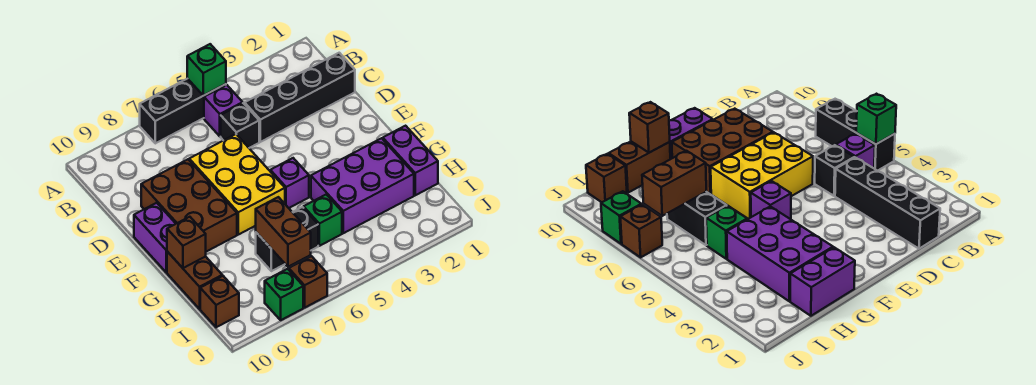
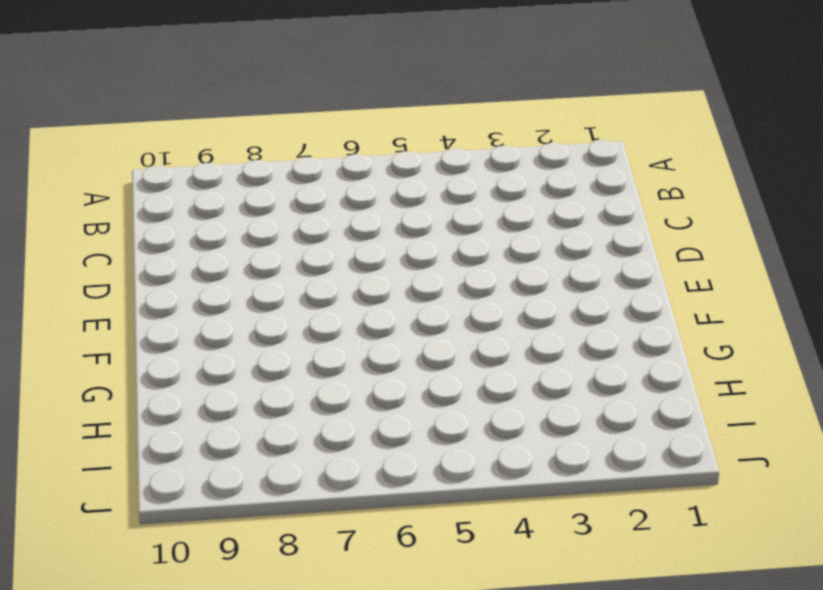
none -> black brick A5:A7 level 1
none -> purple brick B5 level 1
none -> black brick C1:C4 level 1

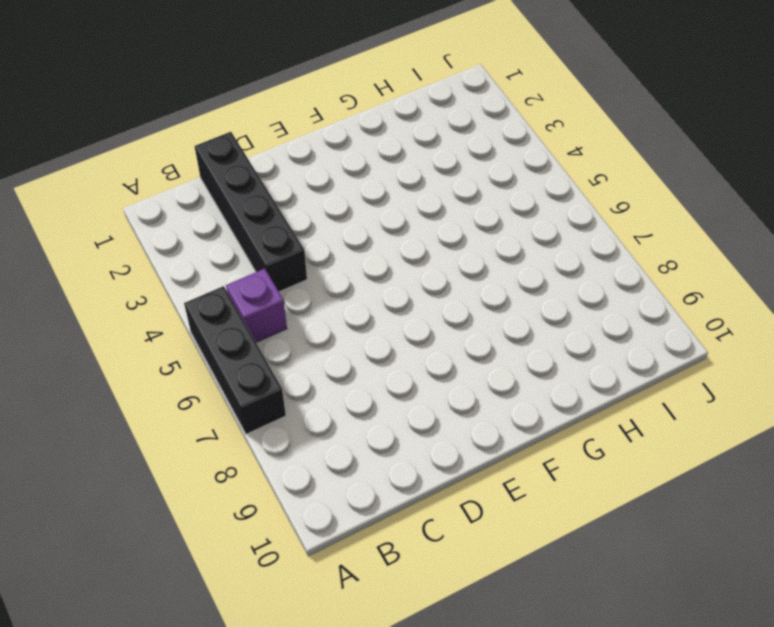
none -> black brick C5 level 1
none -> yellow brick D6:F7 level 1
none -> brown brick D8:F9 level 1

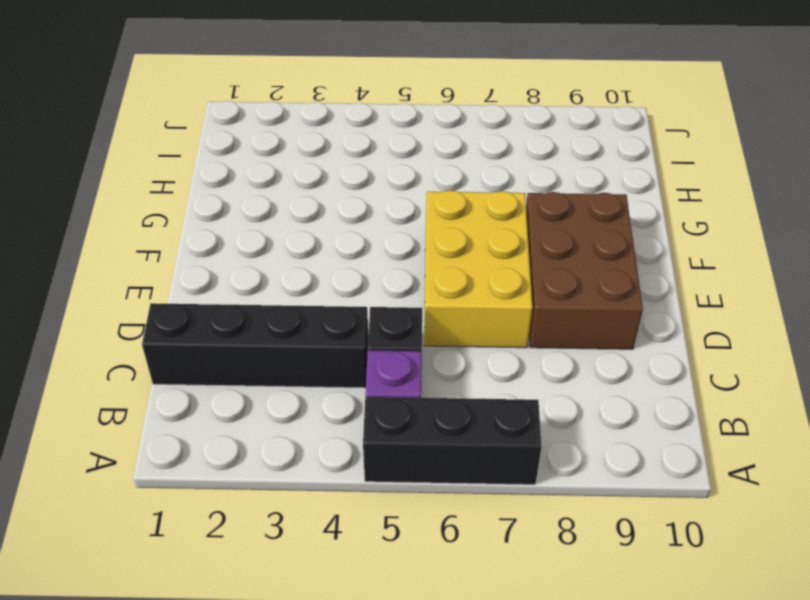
none -> purple brick E10:F10 level 1
none -> purple brick F5 level 1
none -> purple brick G1:H1 level 1

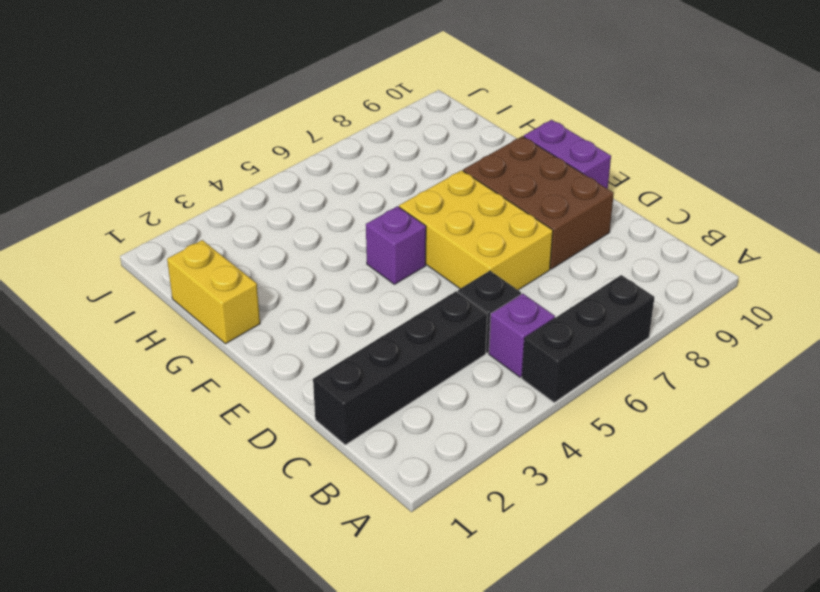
yellow brick G1:H1 level 1 -> purple brick G1:H1 level 1
none -> purple brick G2:H4 level 1
none -> brown brick G10:H10 level 1
none -> green brick H5 level 1

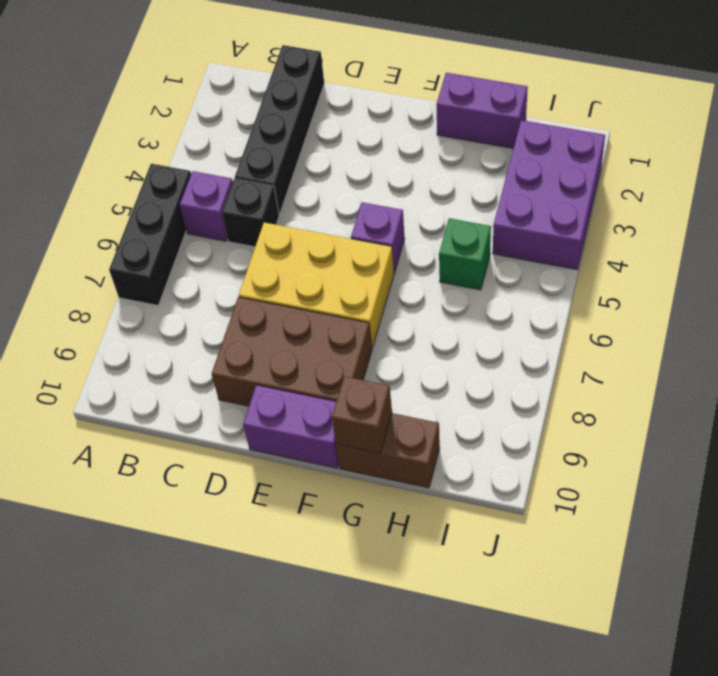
purple brick I2:J4 level 1 -> purple brick G2:H4 level 1
none -> black brick H6:H7 level 1
none -> brown brick I10 level 1
none -> brown brick J7 level 1

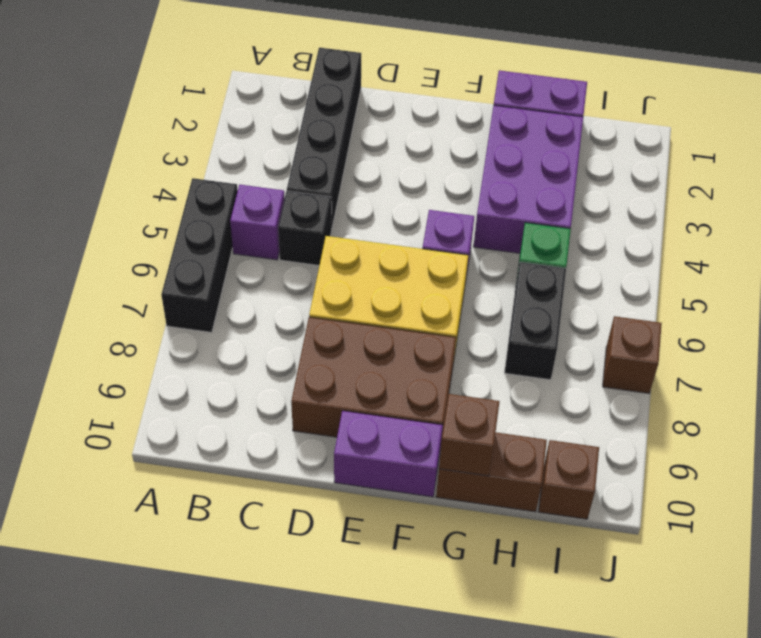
none -> green brick J8 level 1
none -> green brick A5 level 2
none -> brown brick H7:I7 level 2

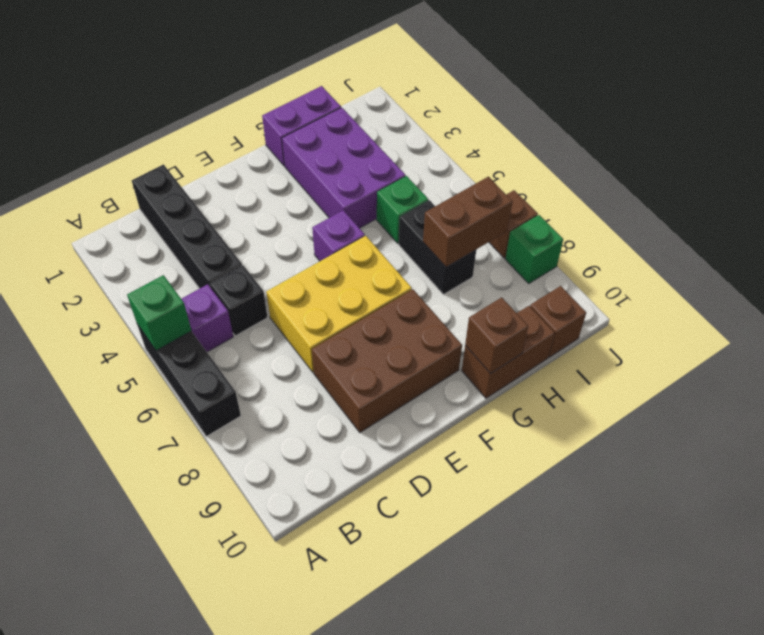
none -> purple brick E10:F10 level 1

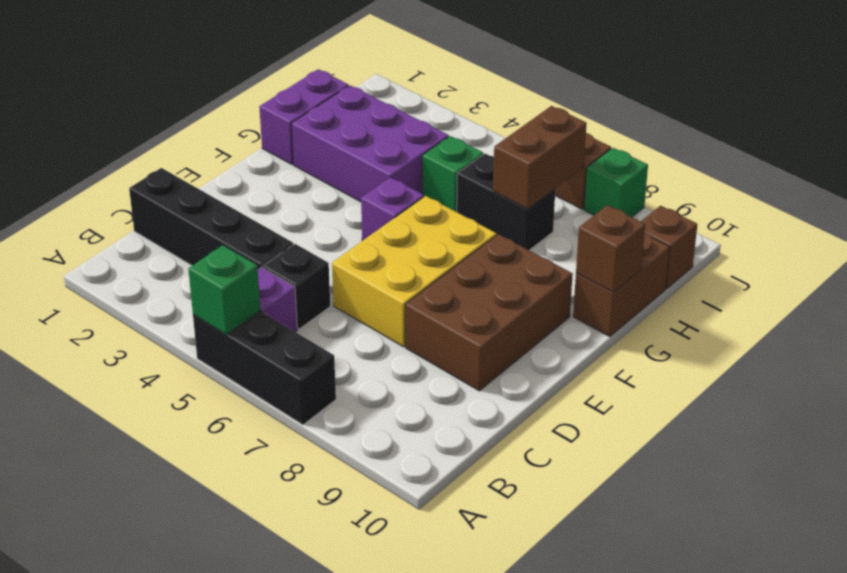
none -> purple brick E10:F10 level 1

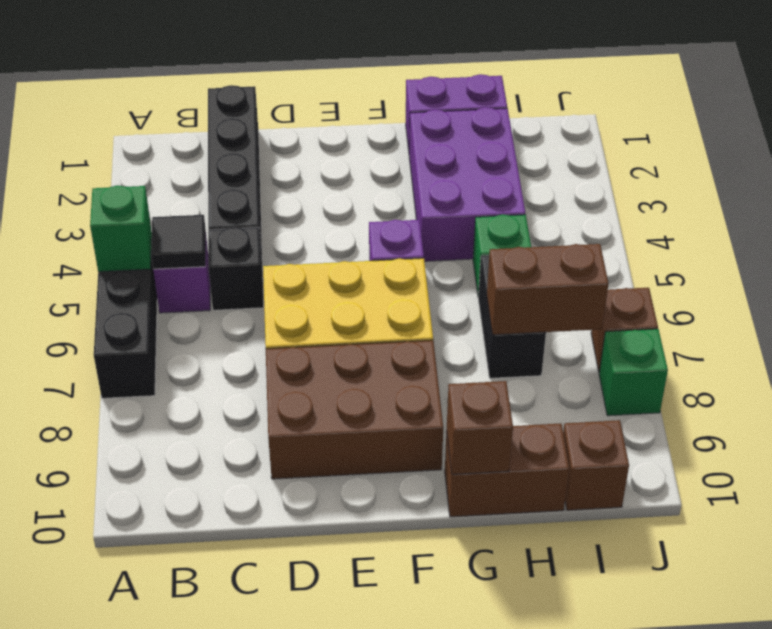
black tile B5 level 2 -> none
none -> purple brick E10:F10 level 1

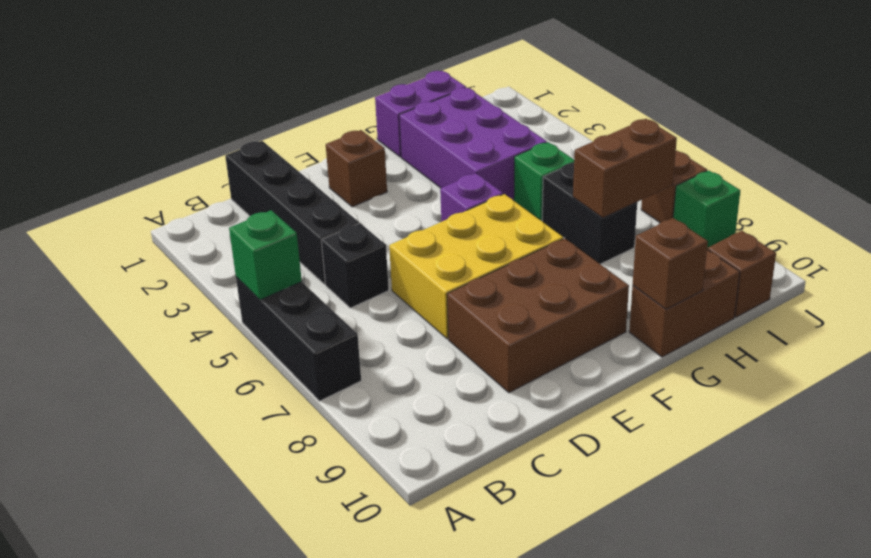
brown brick E2 level 1 -> none
none -> purple brick B5 level 1
none -> purple brick E10:F10 level 1

